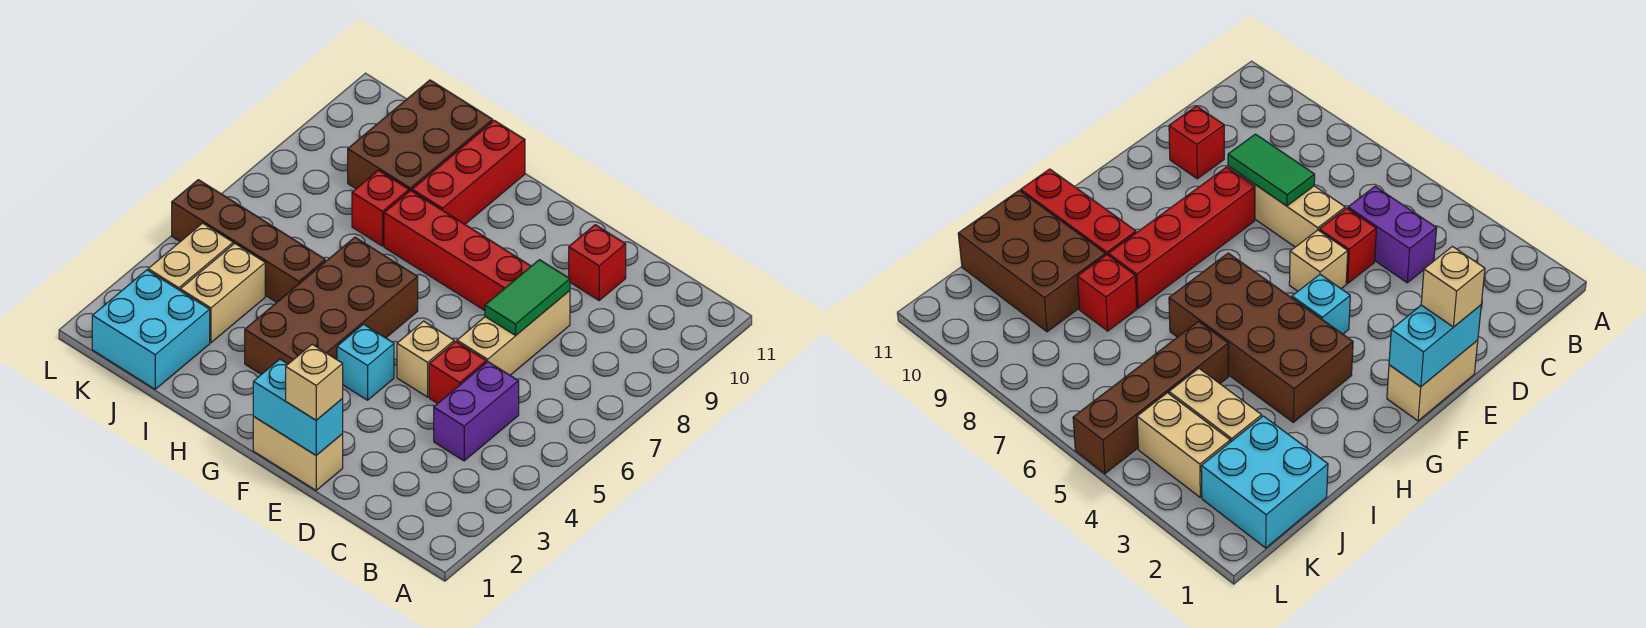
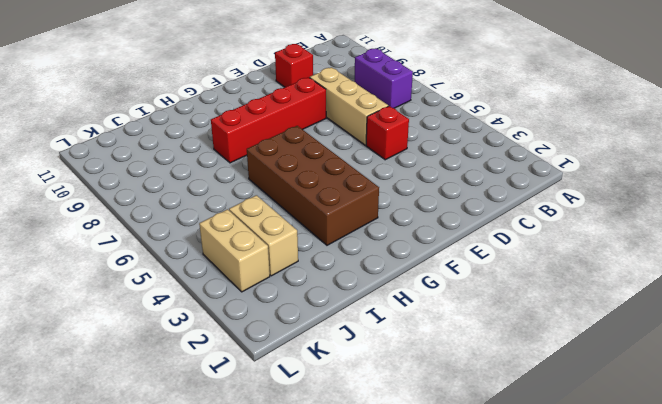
purple brick B7:B8 level 1 -> purple brick C4:C5 level 1
none -> tan brick E1:F1 level 1
none -> tan brick E5 level 1
none -> cyan brick F4 level 1

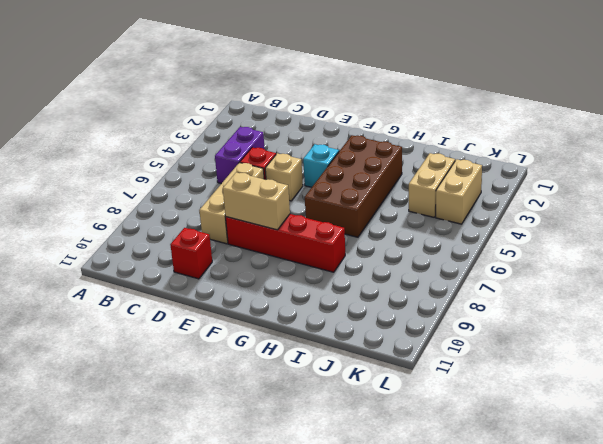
tan brick E8:F8 level 2 -> tan brick E1:F1 level 1
none -> red brick H9:H11 level 1
none -> brown brick I5:L5 level 1
none -> red brick I8 level 1

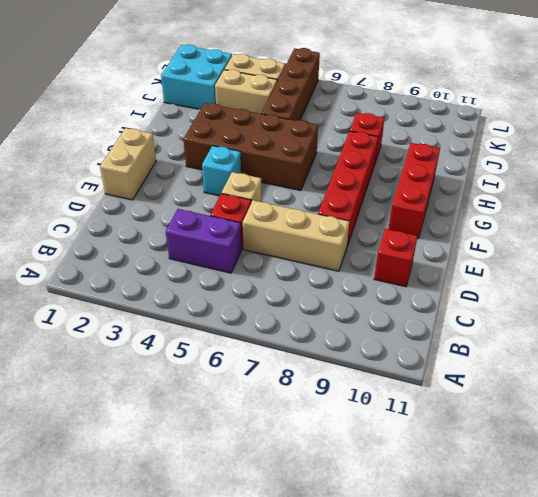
red brick F10:H10 level 1 -> red brick H9:H11 level 1
none -> brown brick I9:J11 level 1
none -> green tile D7:D8 level 2
none -> cyan brick E1:F1 level 2

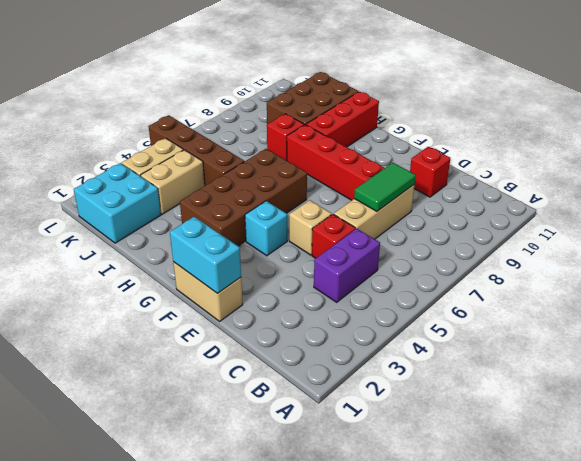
none -> tan brick E1 level 3

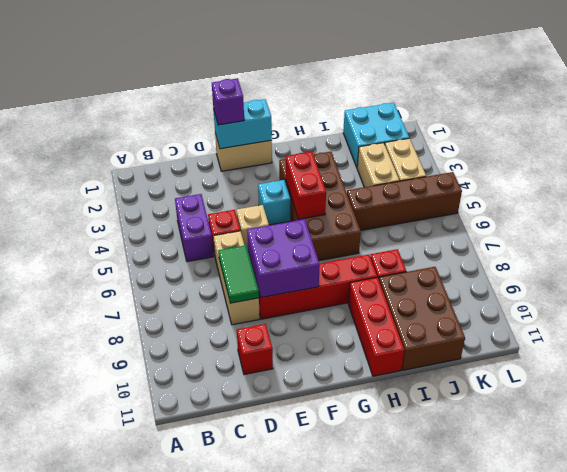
purple brick E1 level 3 -> tan brick E1 level 3
purple brick E7:F8 level 2 -> none
red brick G4:G5 level 2 -> none

